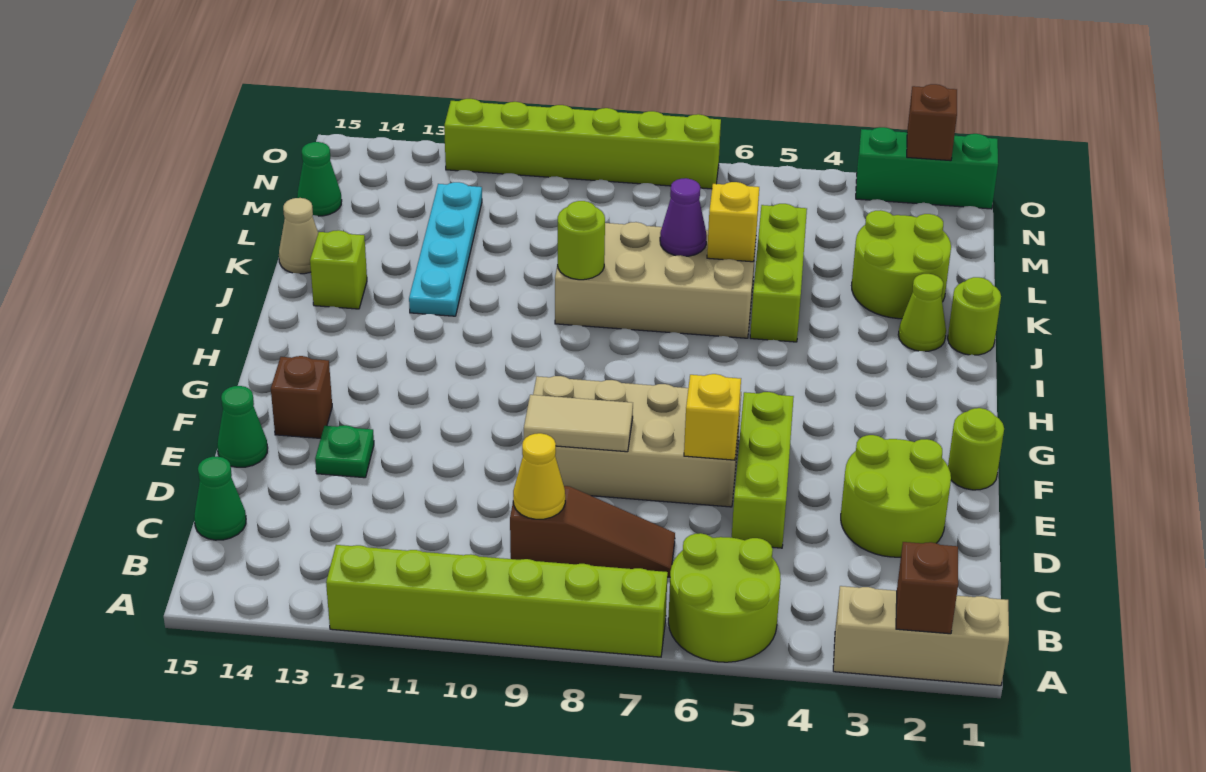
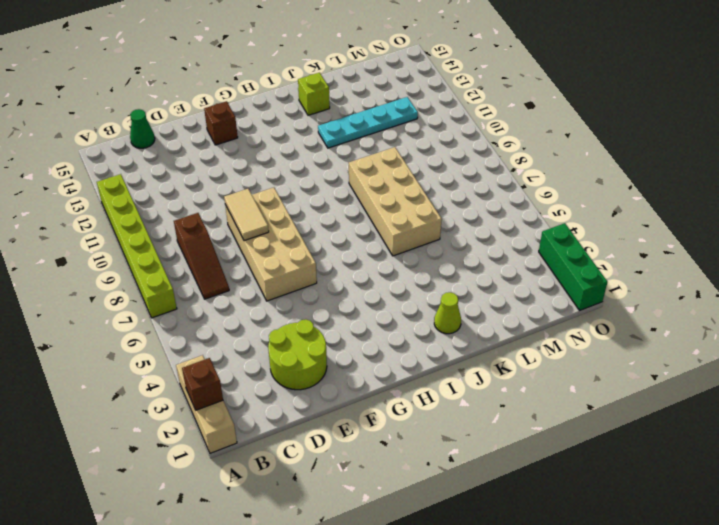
none -> lime round brick A5:B6 level 1
none -> lime brick D5:F5 level 1
none -> green plate E13 level 1
none -> green cone E15 level 1

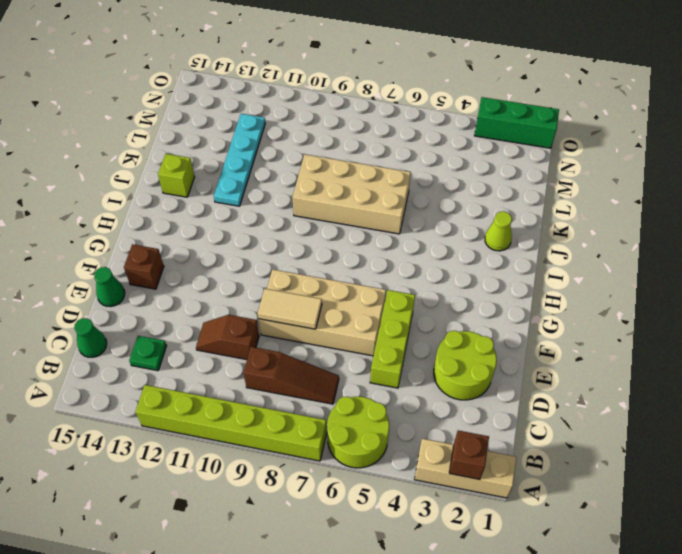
green plate C13 level 1 -> green plate E13 level 1
brown slope D10:D11 level 1 top 10 -> none
none -> lime round brick F1 level 1
none -> lime round brick J1 level 1
none -> lime brick J5:L5 level 1
none -> lime round brick K2:L3 level 1

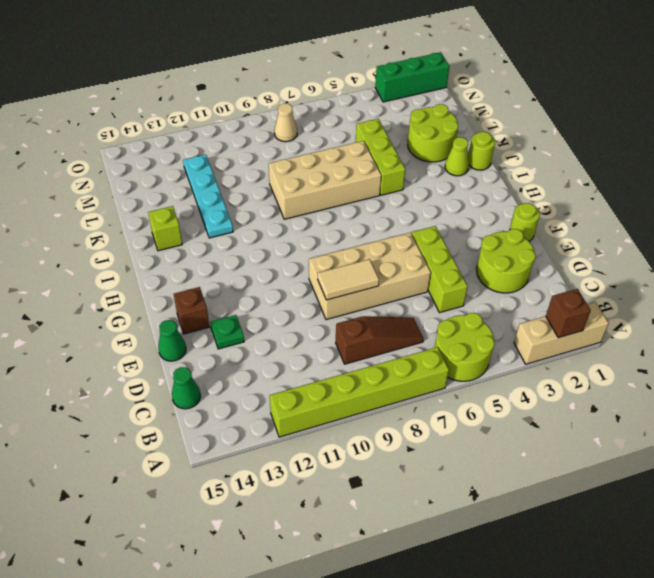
tan cone N8 level 1 -> tan cone K15 level 1
none -> green cone M15 level 1
none -> lime brick O7:O12 level 1
none -> yellow cone C9 level 2
none -> yellow brick E6 level 2

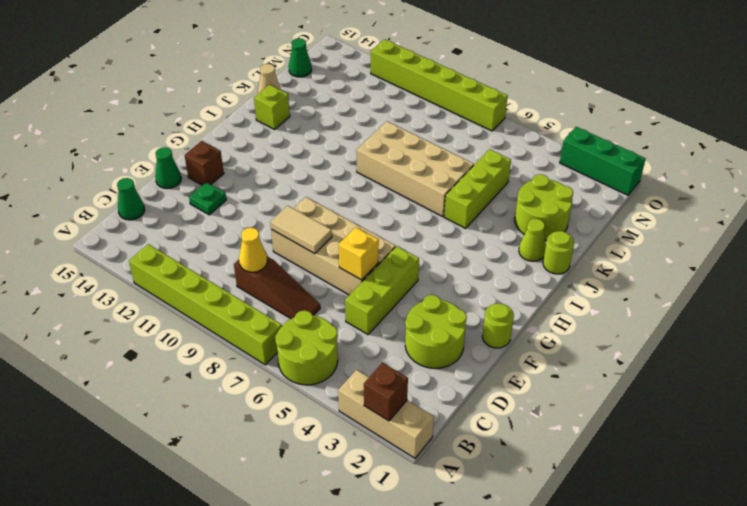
none -> cyan plate J12:M12 level 1
none -> lime round brick J9 level 2
none -> yellow brick K6 level 2
none -> purple cone K7 level 2

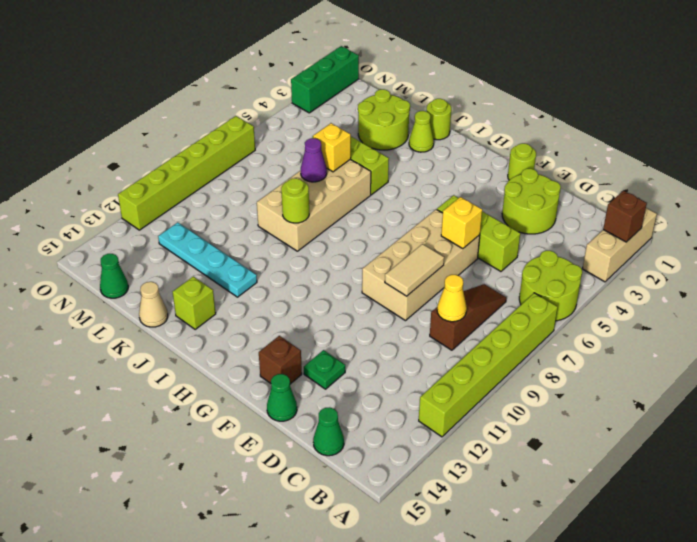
none -> brown brick O2 level 2

